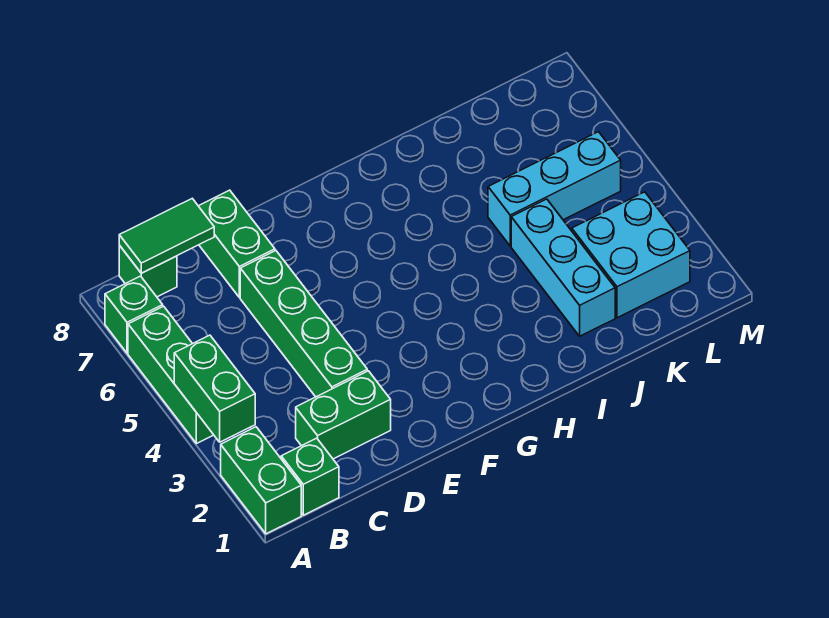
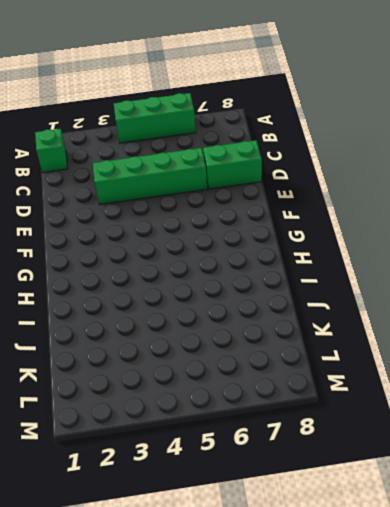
none -> green brick A1:A2 level 1
none -> green brick A7 level 1
none -> green brick B8 level 1

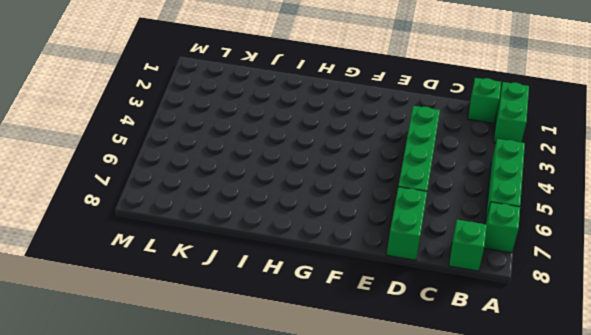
none -> green brick C2:D2 level 1
none -> cyan brick J2:J4 level 1
none -> cyan brick J5:L5 level 1

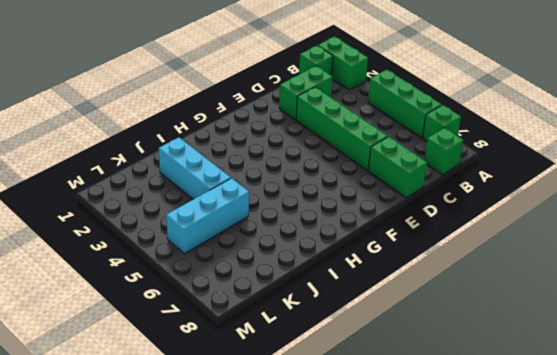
none -> cyan brick K2:L3 level 1
none -> green brick A3:A4 level 2
none -> green tile B8:C8 level 2

